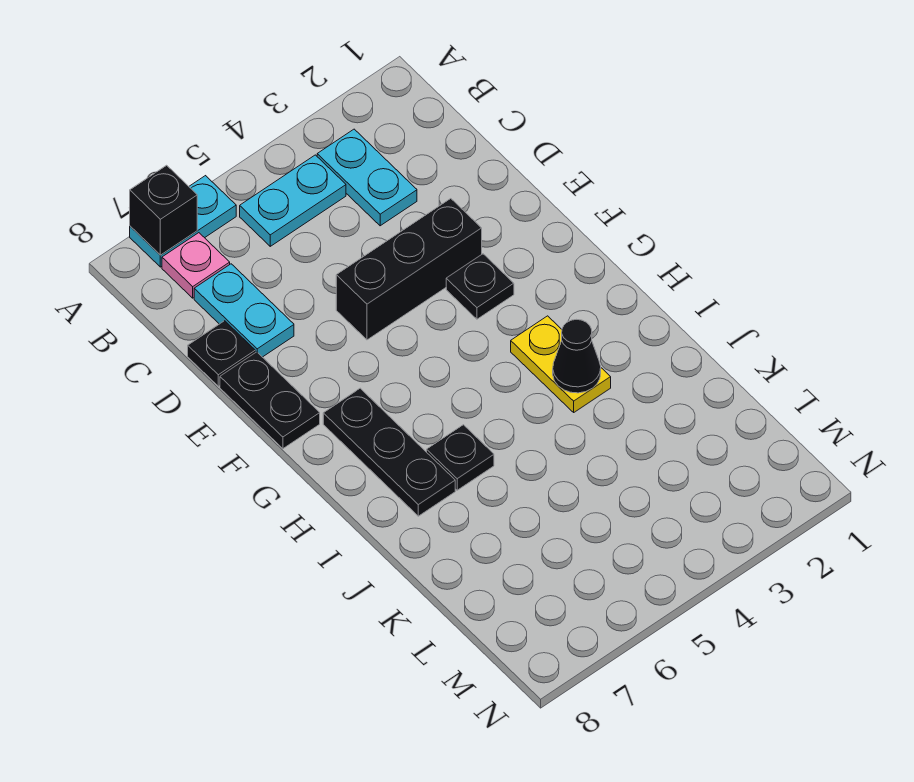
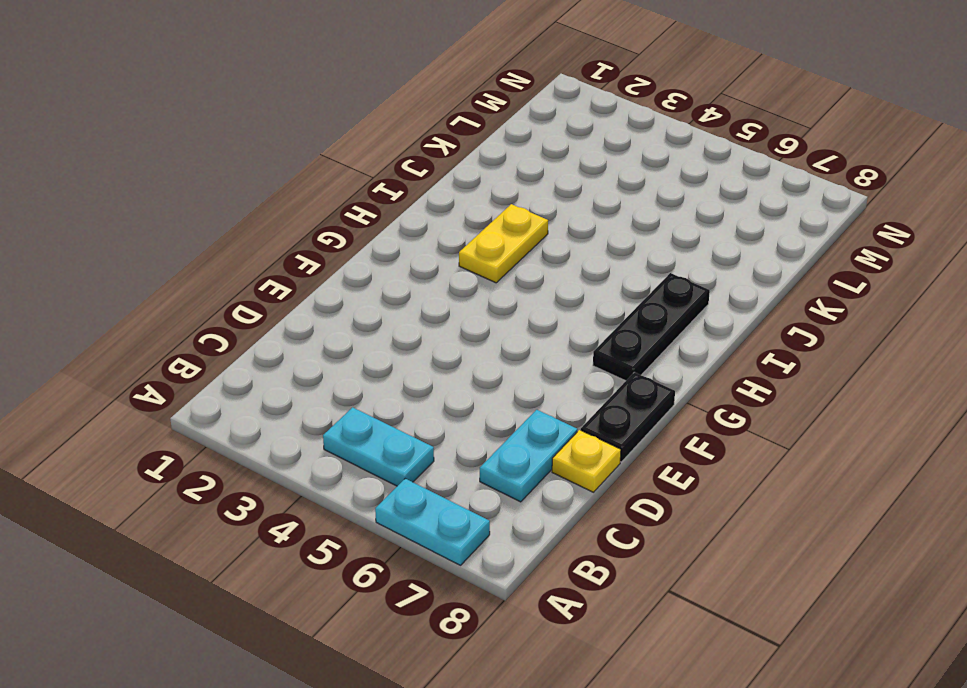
yellow plate D8 level 1 -> black plate D8 level 1
none -> cyan plate B3:C3 level 1
none -> pink plate B7 level 1
none -> black brick E3:E5 level 1

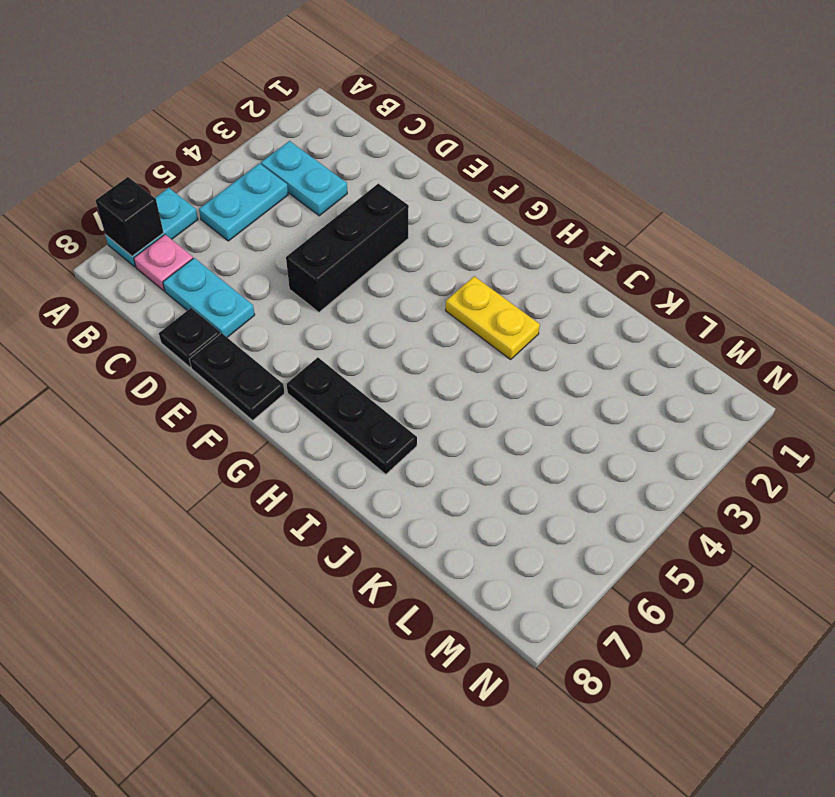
none -> black plate F3 level 1
none -> black plate I6 level 1
none -> black cone I3 level 2

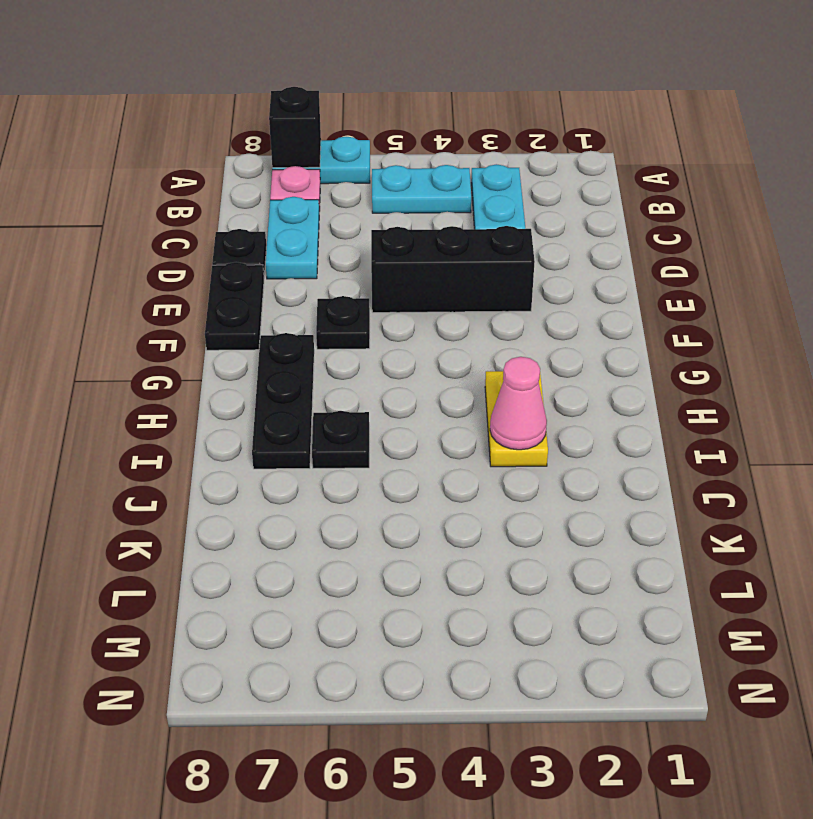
black plate F6 level 1 -> black plate F3 level 1
pink cone I3 level 2 -> black cone I3 level 2

